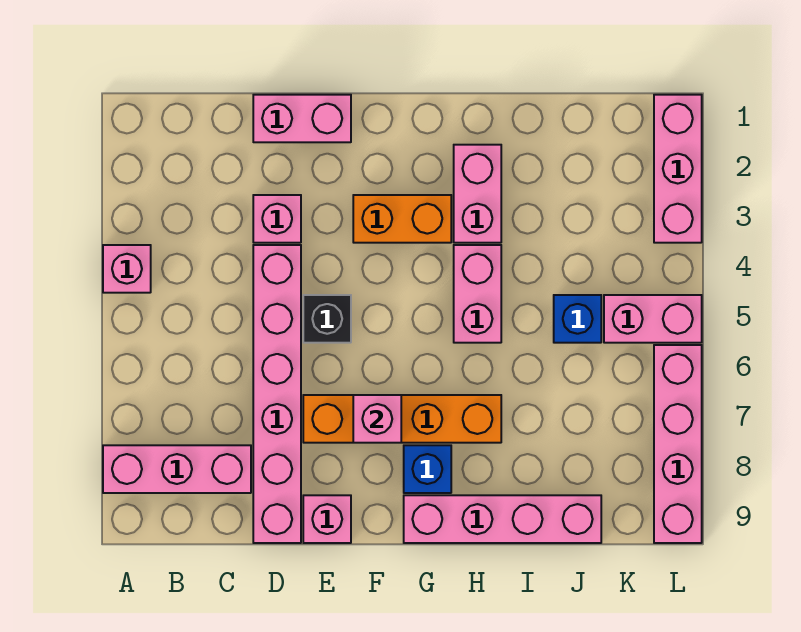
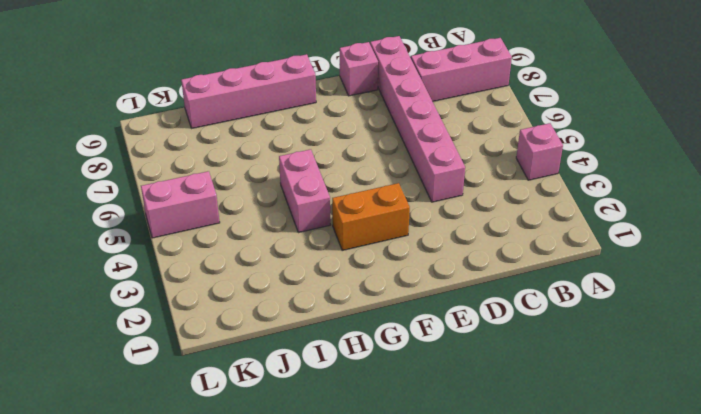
none -> pink brick D1:E1 level 1
none -> pink brick D3 level 1
none -> black brick E5 level 1

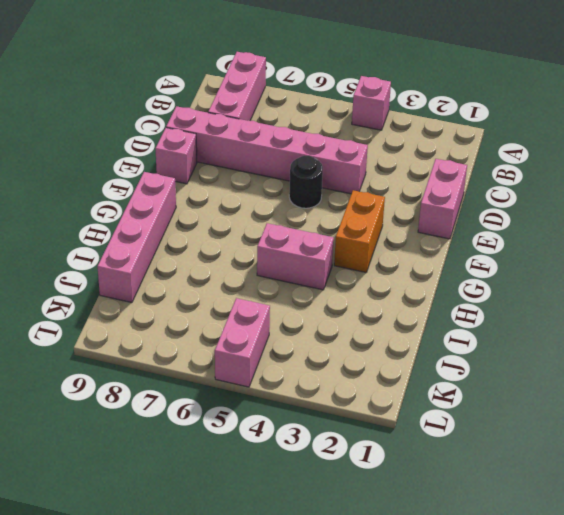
black round brick E5 level 1 -> black brick E5 level 1
none -> pink brick D3 level 1
none -> orange brick E7:H7 level 1
none -> blue brick G8 level 1

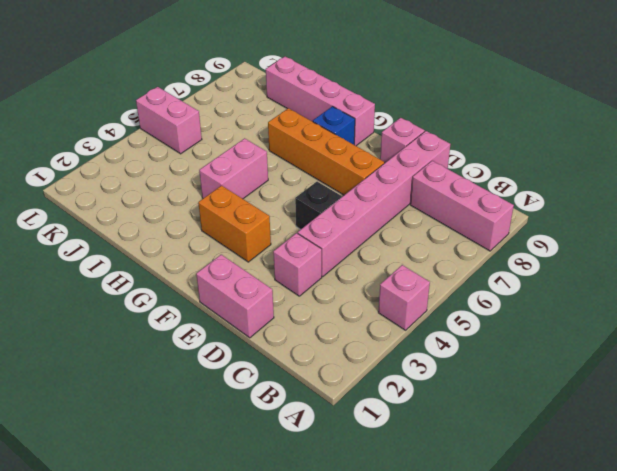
none -> pink brick H2:H3 level 1
none -> blue brick J5 level 1
none -> pink brick L1:L3 level 1

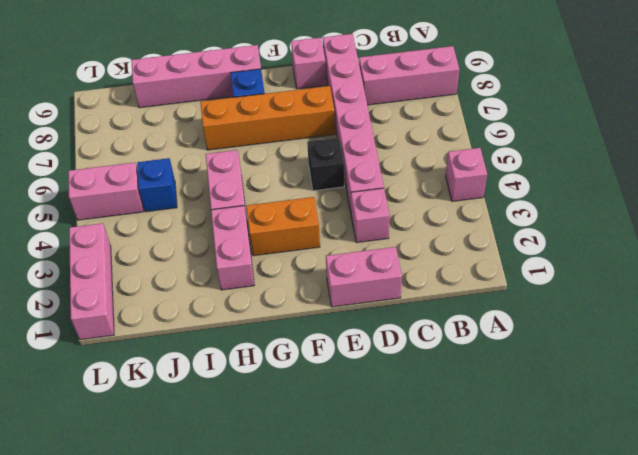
none -> pink brick L6:L9 level 1
none -> pink brick F7 level 2

